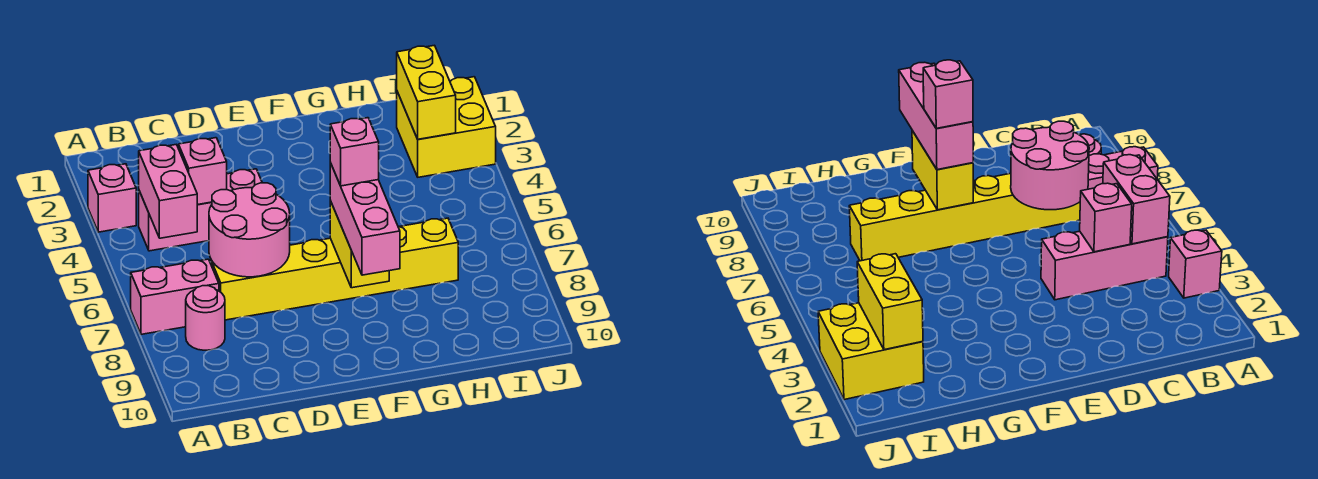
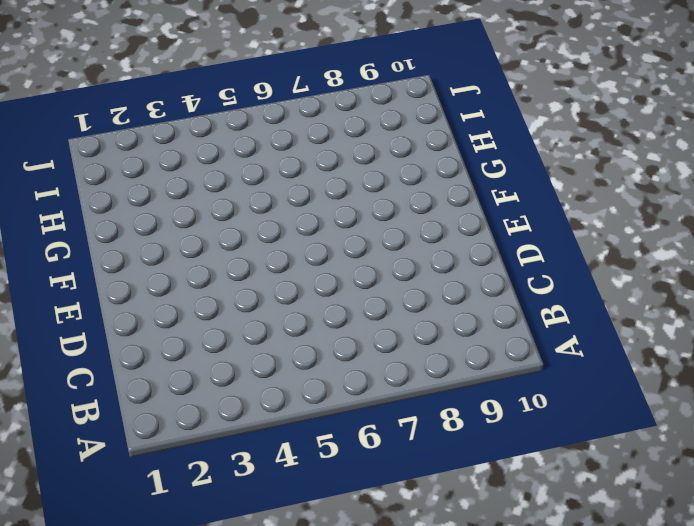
none -> pink brick A3 level 1
none -> pink brick A7:B7 level 1
none -> pink brick B4:D4 level 1

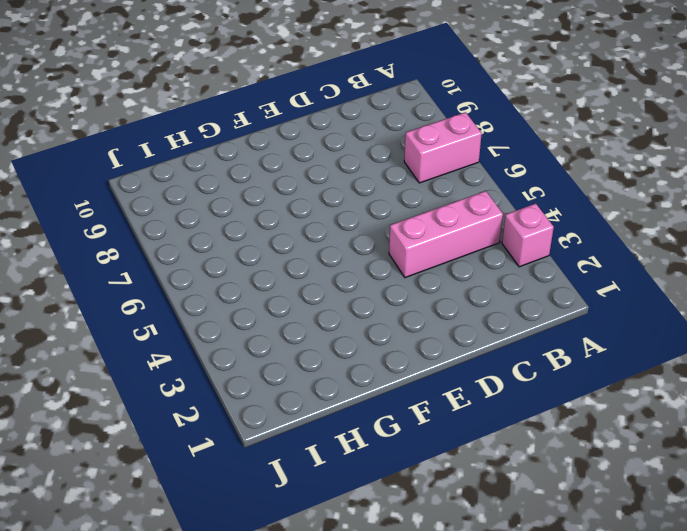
none -> pink round brick B8 level 1
none -> yellow brick C7:H7 level 1
none -> yellow brick I2:J3 level 1

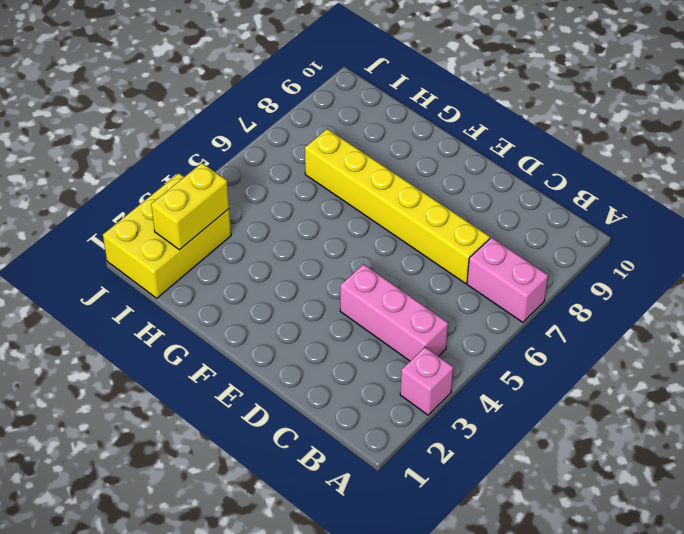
yellow brick I1:J3 level 1 -> yellow brick I2:J3 level 1
none -> pink round brick B8 level 1
none -> pink brick B4:B5 level 2
none -> pink brick C4 level 2

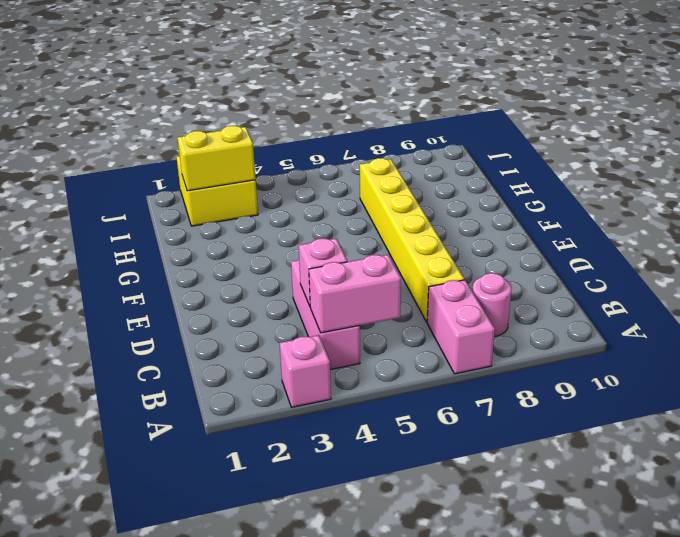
none -> pink round brick C6:D7 level 2
none -> yellow brick F7:F8 level 2
none -> pink brick F7:F9 level 3

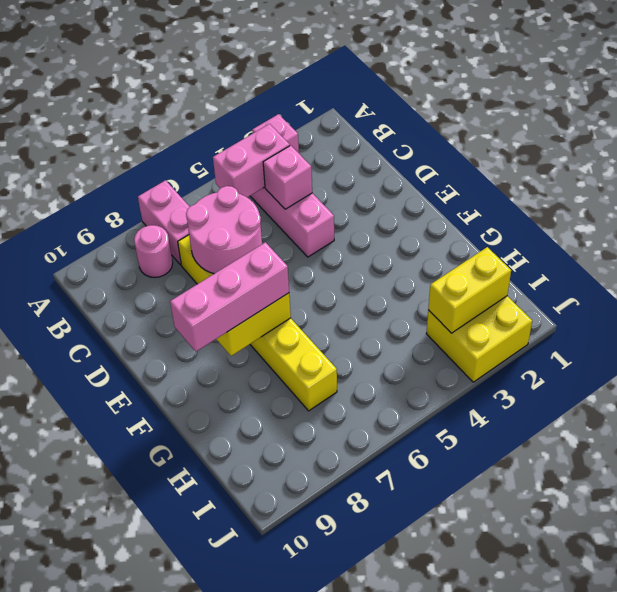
none -> pink brick F7 level 4

